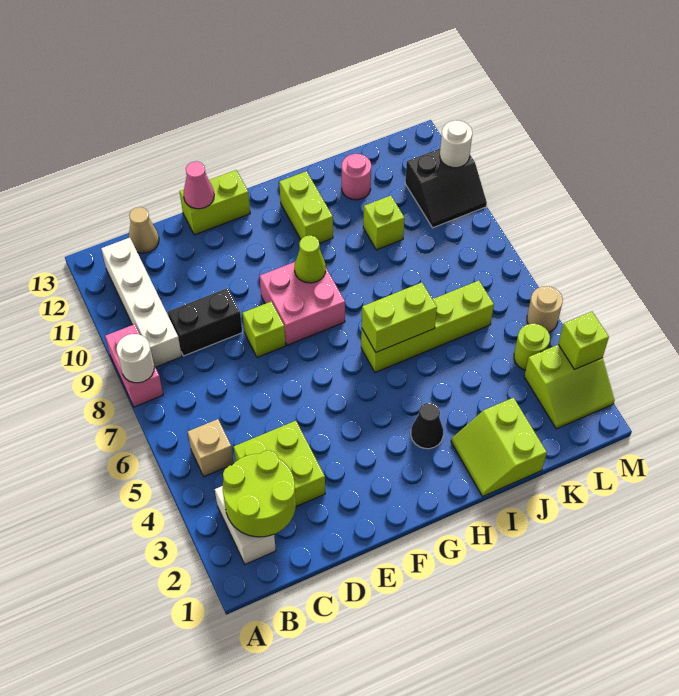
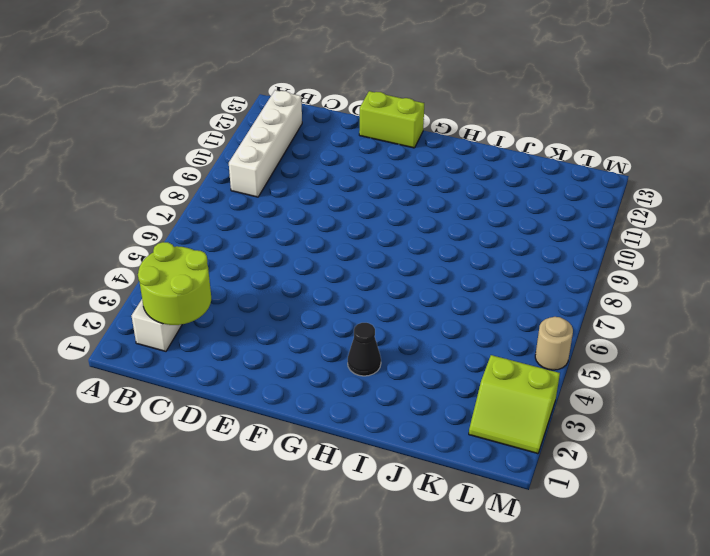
none -> pink brick A8:A9 level 1
none -> tan brick B5 level 1
none -> lime brick C3:D4 level 1

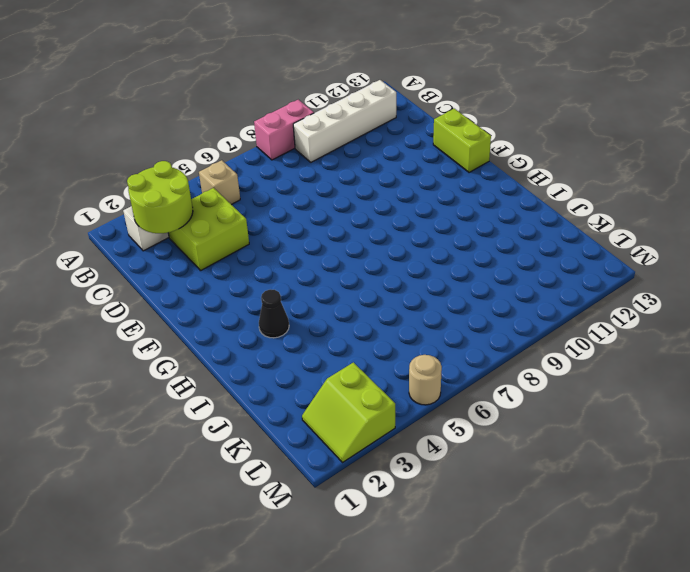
none -> black brick C9:D9 level 1
none -> tan cone C13 level 1
none -> lime brick E8 level 1

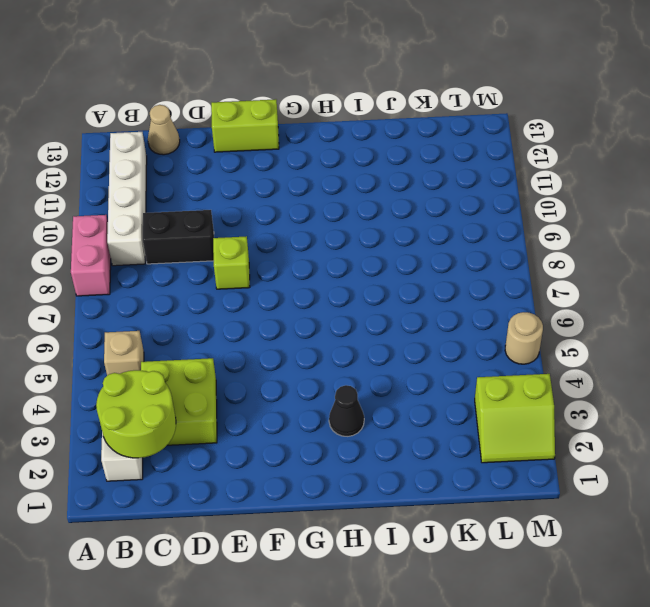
none -> pink brick F8:G9 level 1
none -> lime brick H6:K6 level 1
none -> lime brick H11:H12 level 1

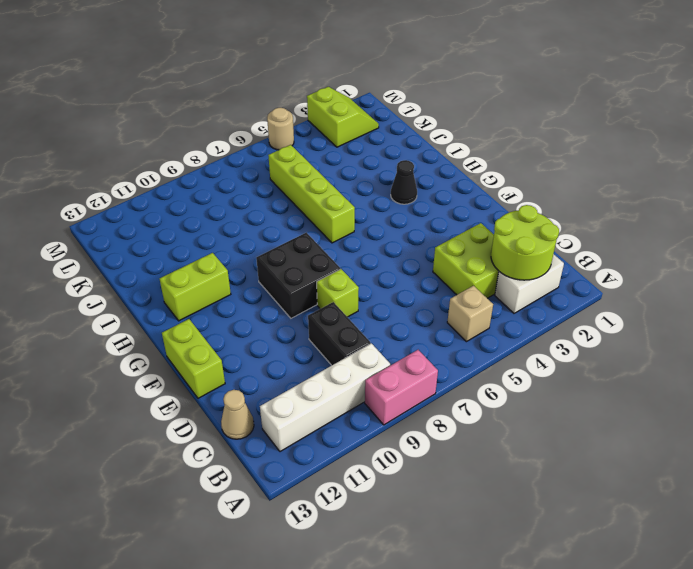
black brick F8:G9 level 1 -> pink brick F8:G9 level 1
none -> lime slope I1:J2 level 1 top J
none -> lime brick J10 level 1
none -> pink round brick J12 level 1

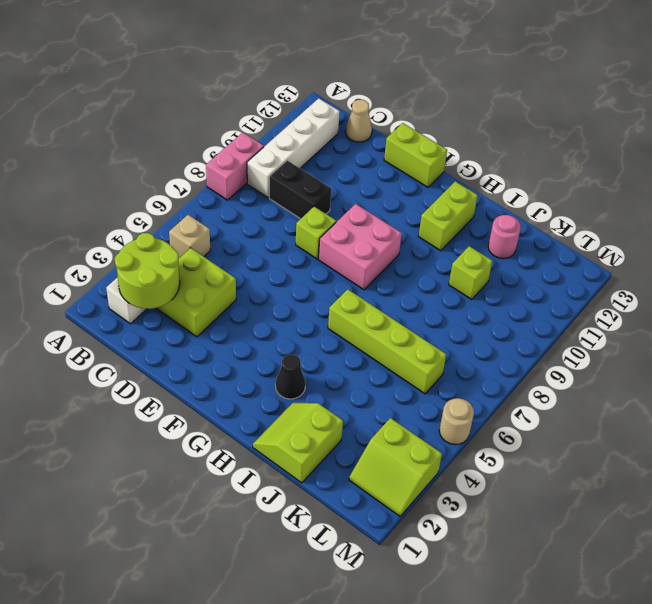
none -> lime round brick L4 level 1
none -> black slope L10:M11 level 1 top 11
none -> white round brick A8 level 2

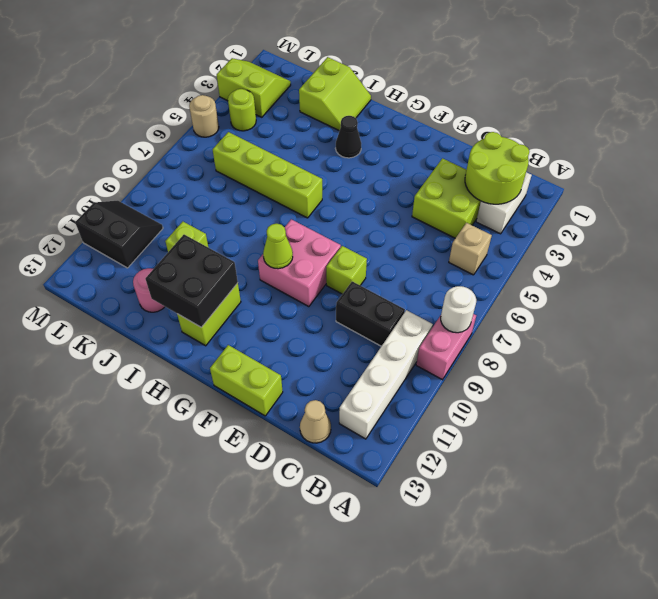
black brick H11:I12 level 2 -> none
none -> pink cone E13 level 2
none -> lime brick H6:I6 level 2
none -> lime brick M3 level 2

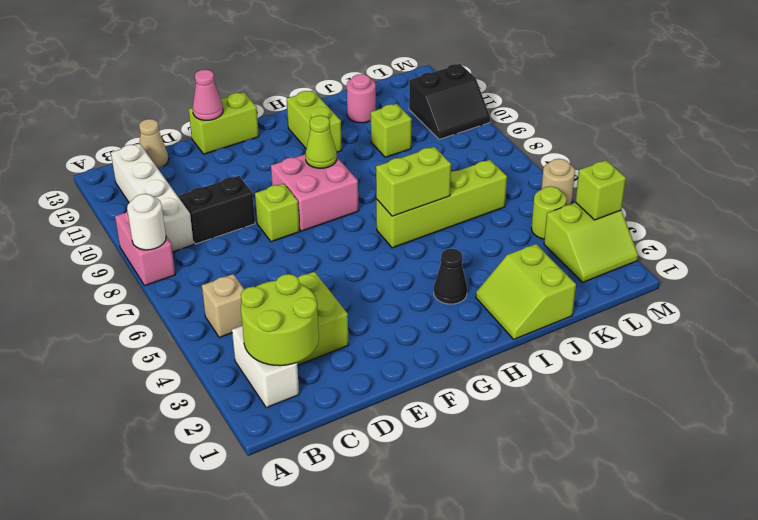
none -> white round brick M11 level 2

